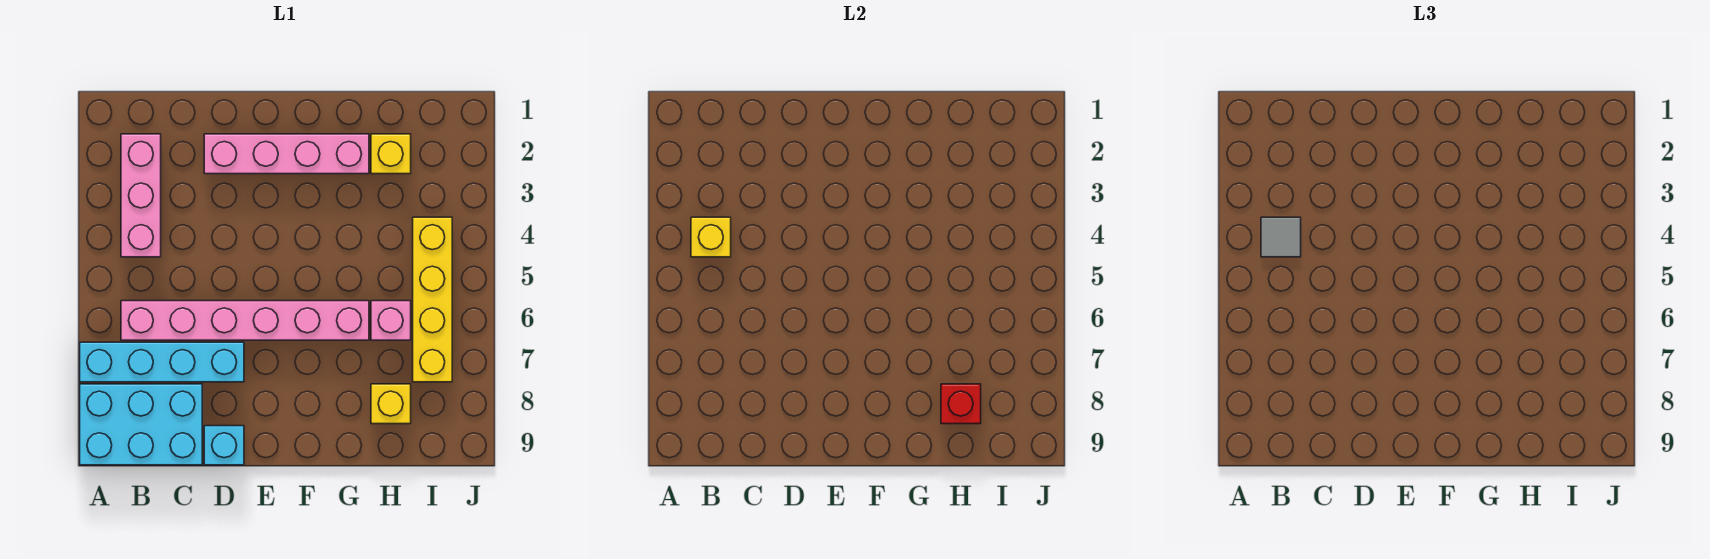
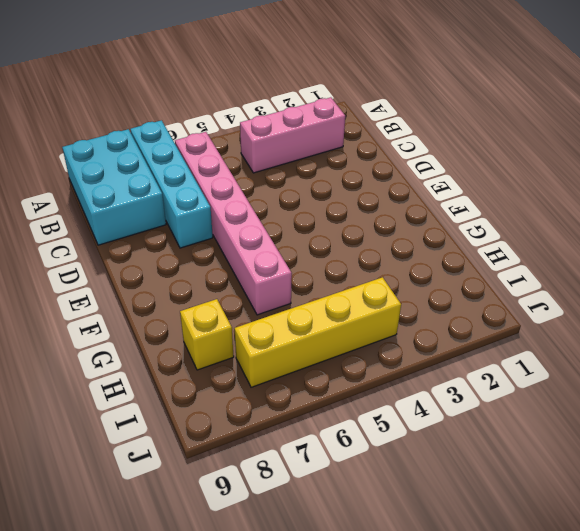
none -> pink brick D2:G2 level 1
none -> cyan brick D9 level 1
none -> yellow brick H2 level 1

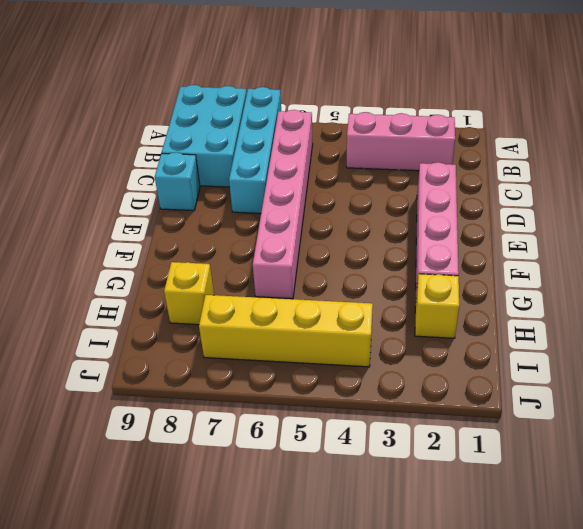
none -> pink brick H6 level 1
none -> yellow brick B4 level 2
none -> red brick H8 level 2

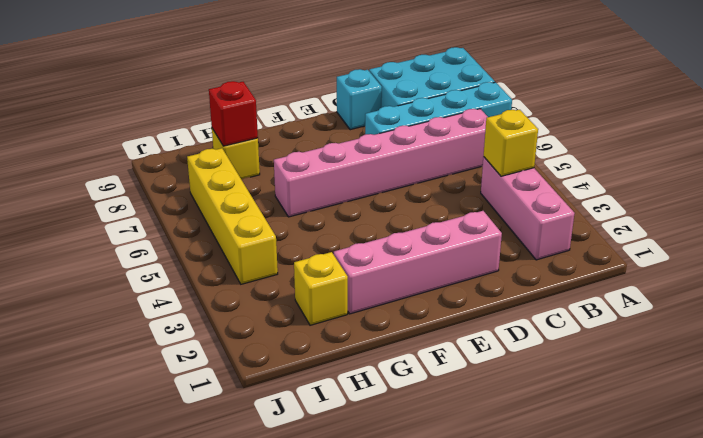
none -> pink brick H6 level 1
none -> grey tile B4 level 3

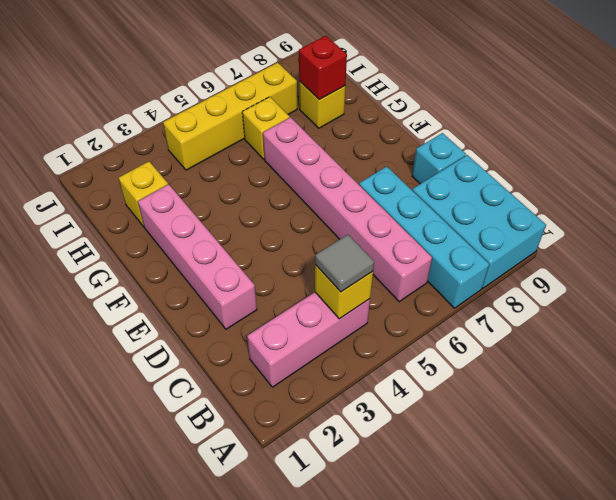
yellow brick H6 level 1 -> pink brick H6 level 1

